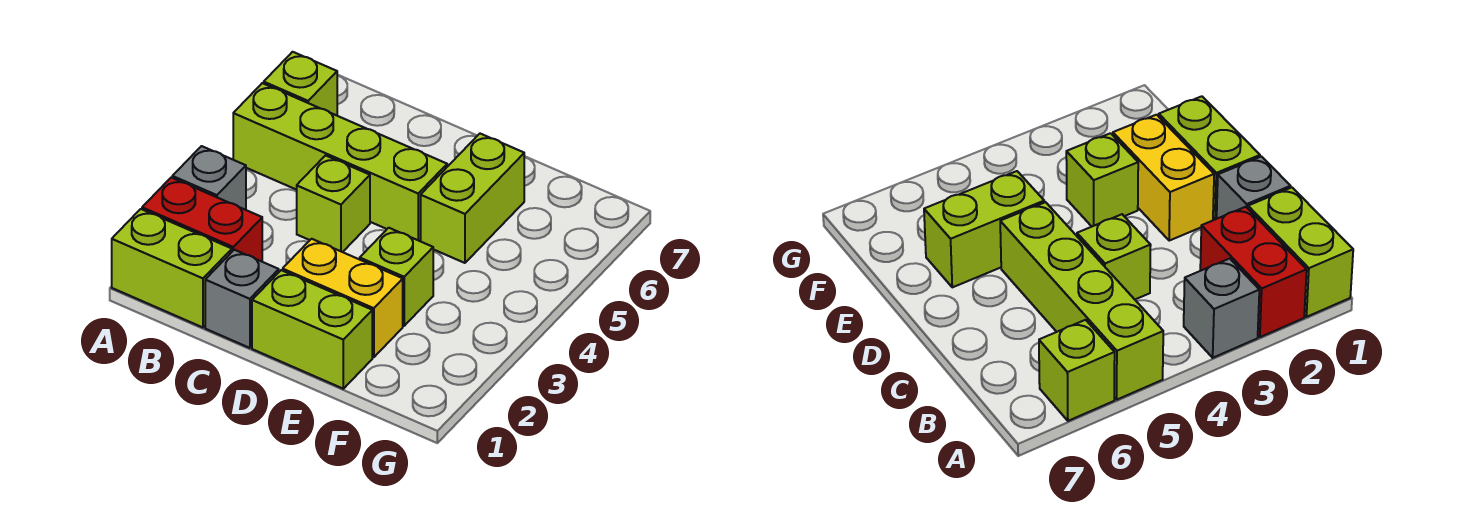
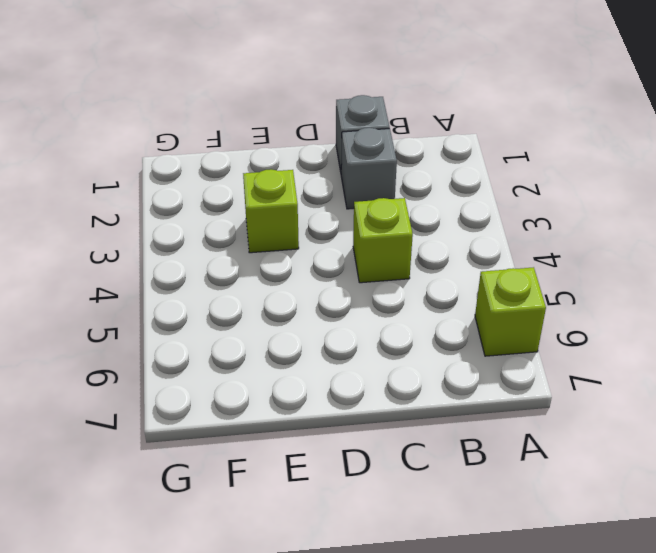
grey brick C2 level 1 -> grey brick A3 level 1
none -> lime brick A1:B1 level 1
none -> red brick A2:B2 level 1

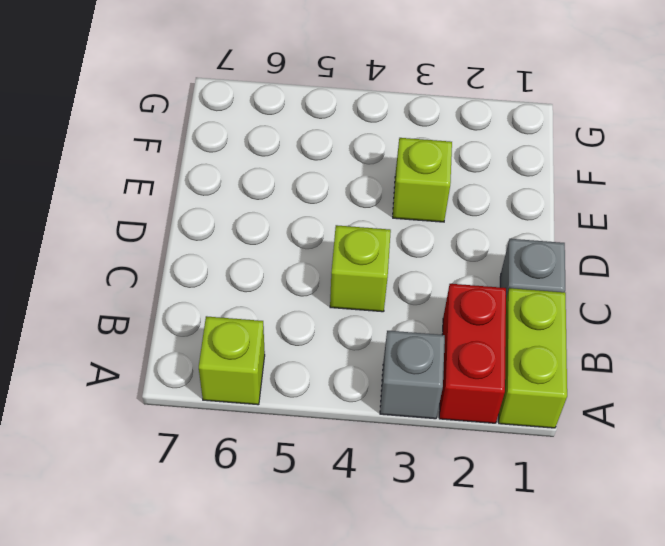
none -> lime brick A5:D5 level 1
none -> lime brick D1:E1 level 1

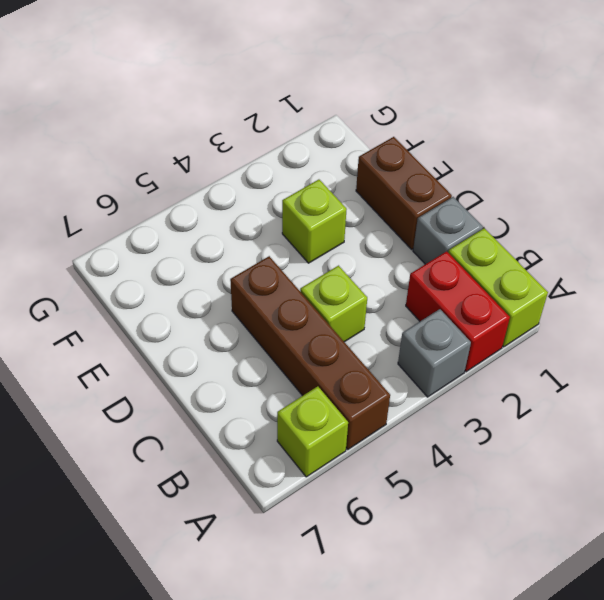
brown brick A5:D5 level 1 -> lime brick A5:D5 level 1
brown brick D1:E1 level 1 -> lime brick D1:E1 level 1
none -> yellow brick D2:E2 level 1
none -> lime brick E5:E6 level 1

